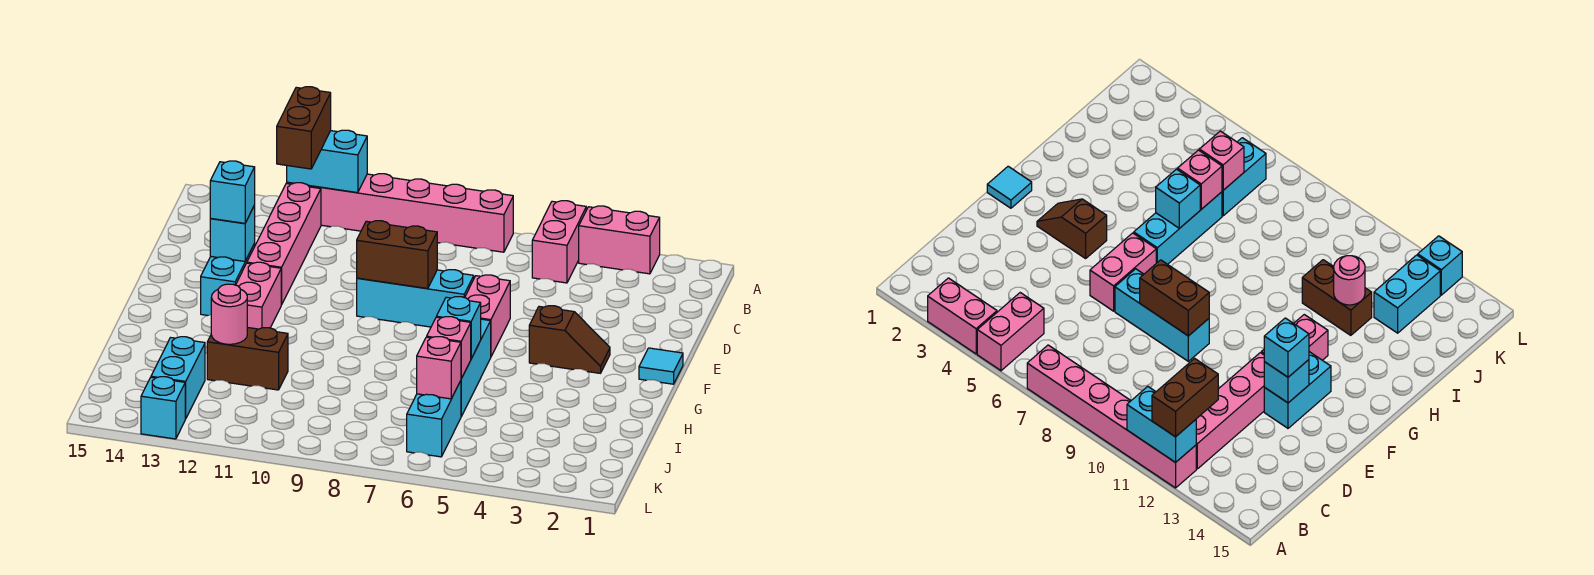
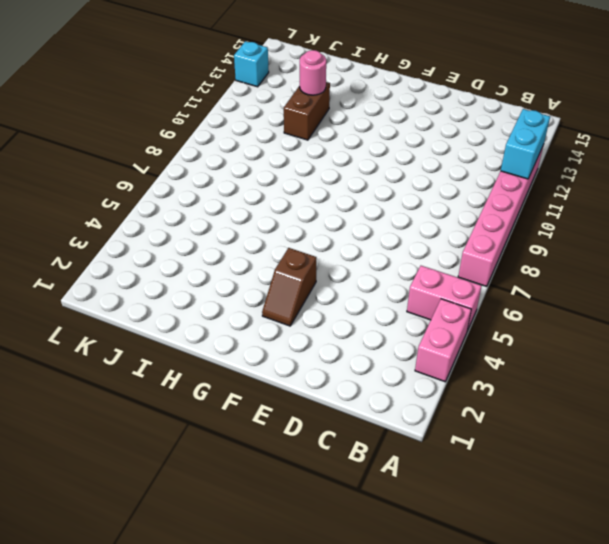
none -> pink brick B12:E12 level 1
none -> pink brick E6:F6 level 1
none -> cyan brick E7:E9 level 1

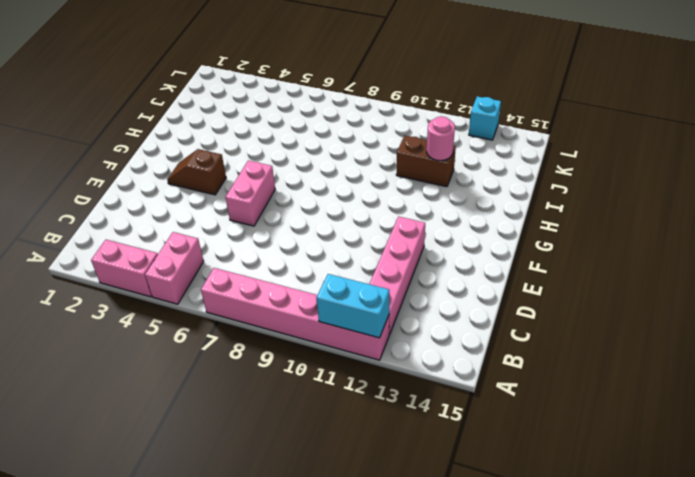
none -> cyan brick E7:E9 level 1
none -> cyan brick E13:F13 level 1
none -> cyan tile F1 level 1

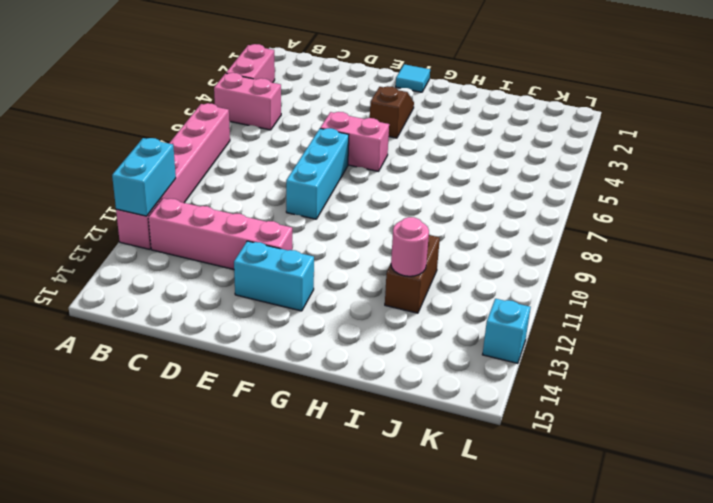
none -> pink brick F12:G12 level 1
none -> cyan brick G6:I6 level 1
none -> cyan brick J6:K6 level 1

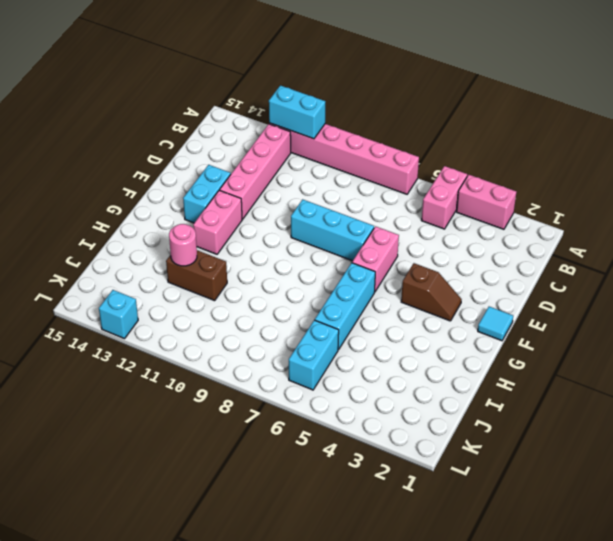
none -> cyan brick J13:K13 level 1
none -> brown brick E8:E9 level 2
none -> cyan brick E13 level 2

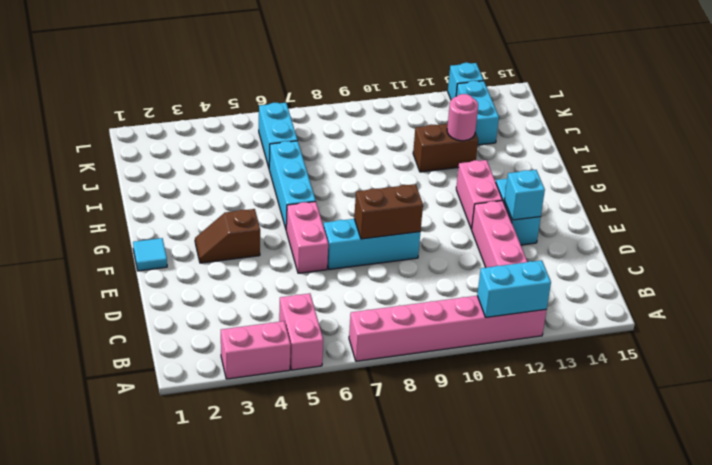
none -> cyan brick H6 level 2
none -> pink brick I6 level 2
none -> pink brick J6 level 2

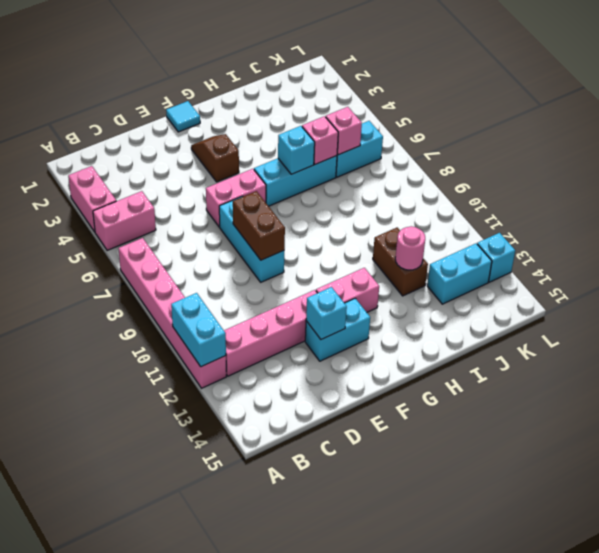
none -> brown brick A12:B12 level 3
none -> cyan brick E13 level 3

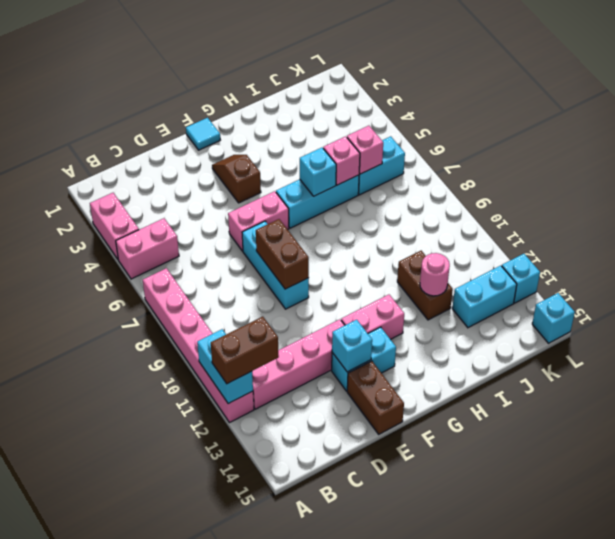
brown brick E14:E15 level 1 -> none
cyan brick L15 level 1 -> cyan brick E13 level 3

